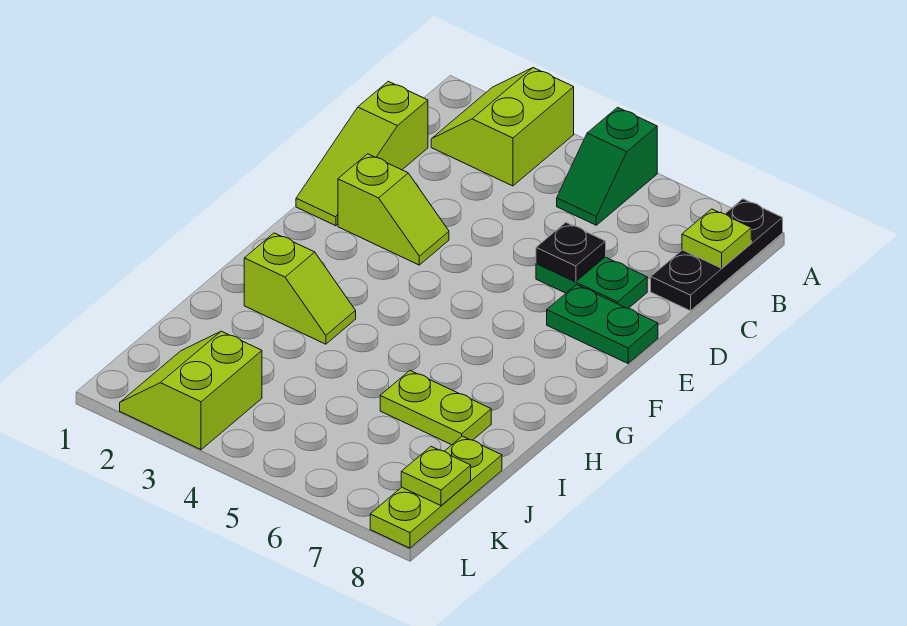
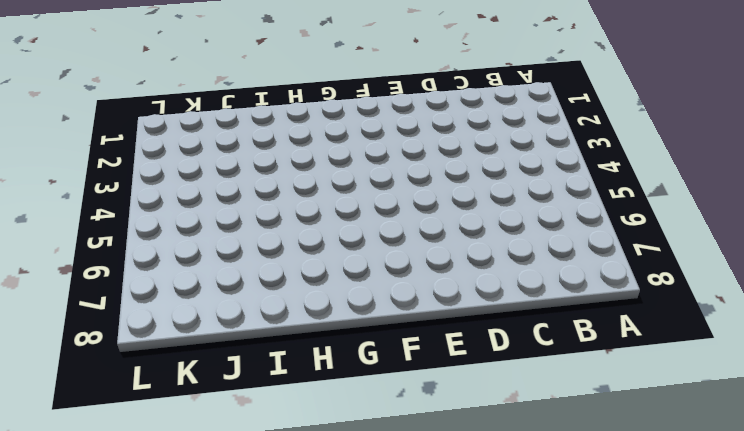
none -> lime slope A2:B3 level 1 top 3
none -> green slope A5:B5 level 1 top A
none -> black plate A8:C8 level 1

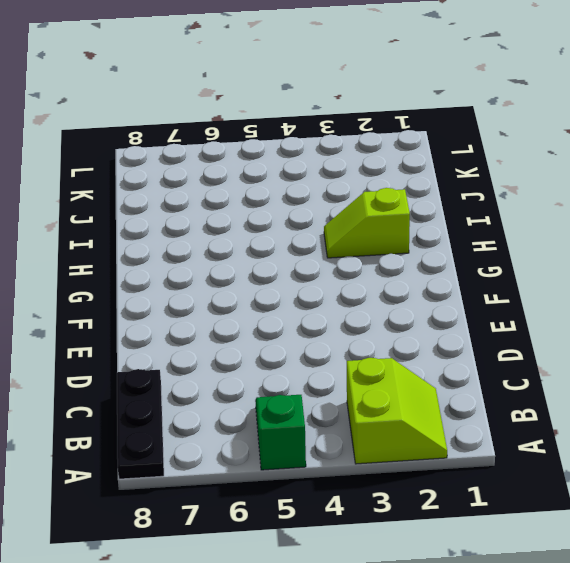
none -> lime slope C1:E1 level 1 top C
none -> green plate D6:D7 level 1
none -> lime slope E2:E3 level 1 top 2

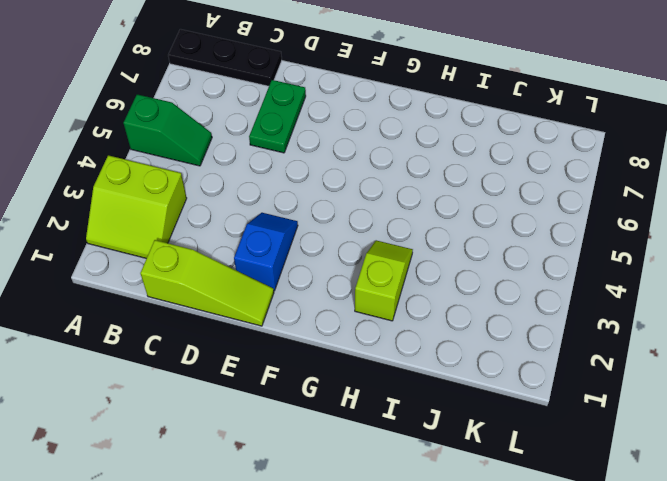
blue slope E2:E3 level 1 top 2 -> lime slope E2:E3 level 1 top 2
none -> green plate E7:E8 level 1
none -> lime plate I6:I7 level 1
none -> lime plate J8:L8 level 1

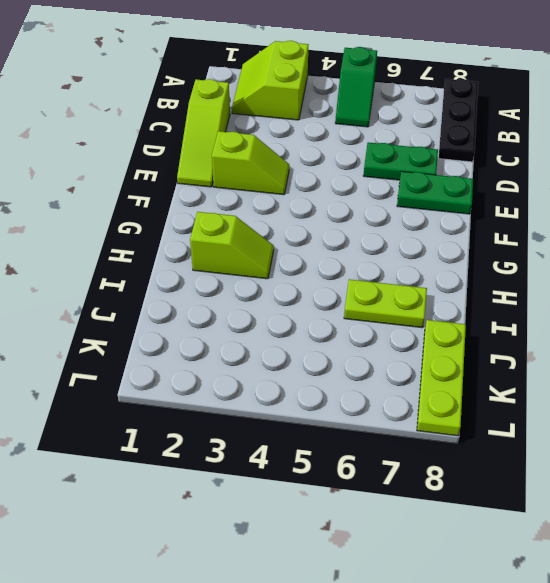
none -> lime slope K2:L3 level 1 top 3
none -> lime plate B8 level 2
none -> black plate D6 level 2

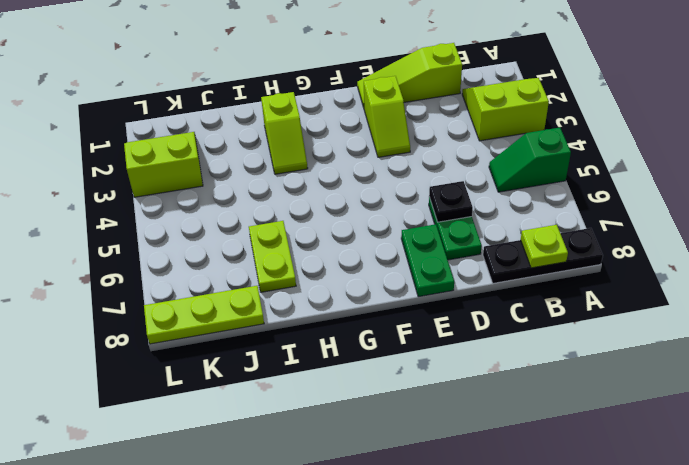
none -> lime plate K8 level 2

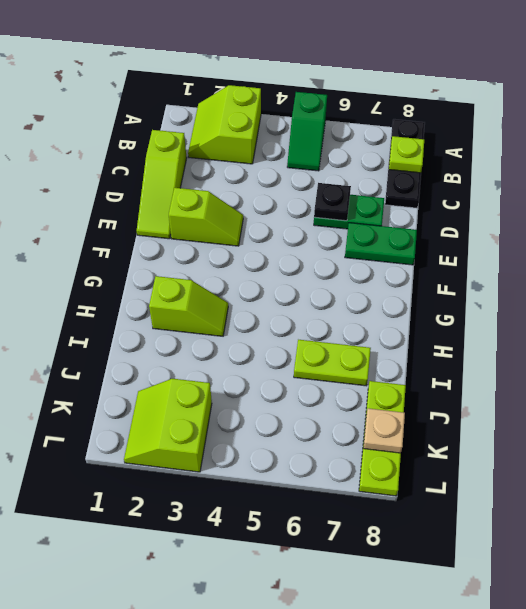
tan plate K8 level 2 -> lime plate K8 level 2

